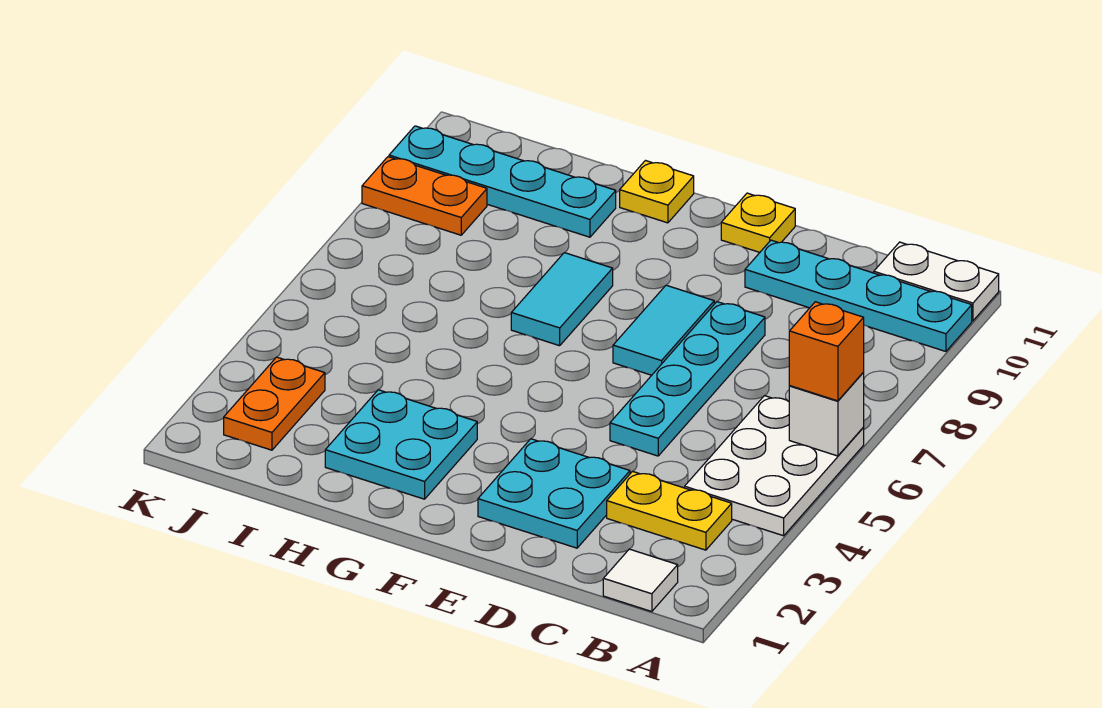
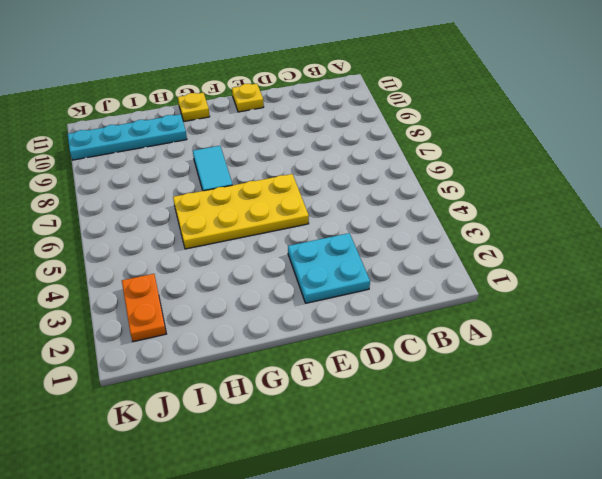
yellow plate E5:H6 level 1 -> none
none -> white plate A4:B6 level 1
none -> cyan plate A10:D10 level 1
none -> white plate A11:B11 level 1

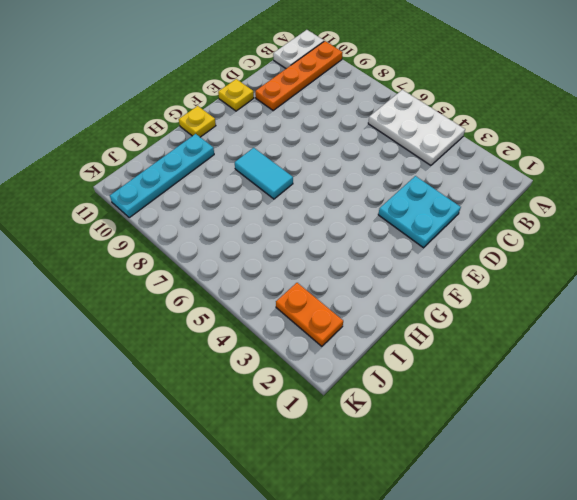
orange plate A10:D10 level 1 -> cyan plate A10:D10 level 1
none -> white tile B1 level 1
none -> yellow plate B3:C3 level 1
none -> cyan plate D5:D8 level 1

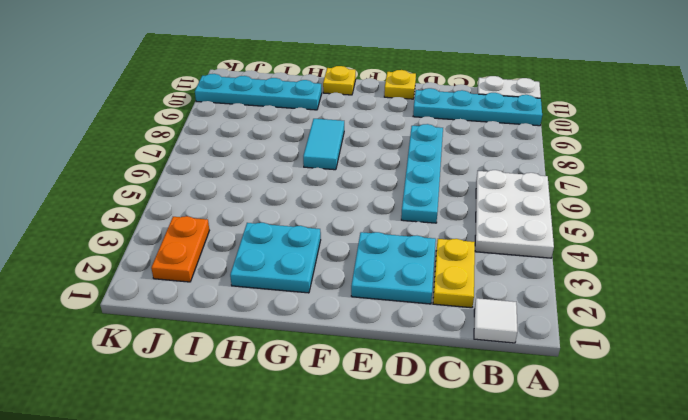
yellow plate C2:C3 level 1 -> yellow plate B3:C3 level 1
none -> cyan tile E7:E8 level 1
none -> orange plate J9:K9 level 1
none -> white brick A6 level 2

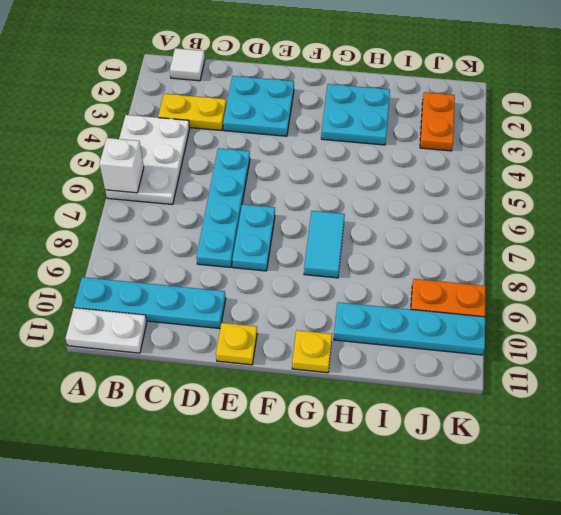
cyan plate E7:E8 level 1 -> cyan tile E7:E8 level 1
none -> orange brick A6 level 3

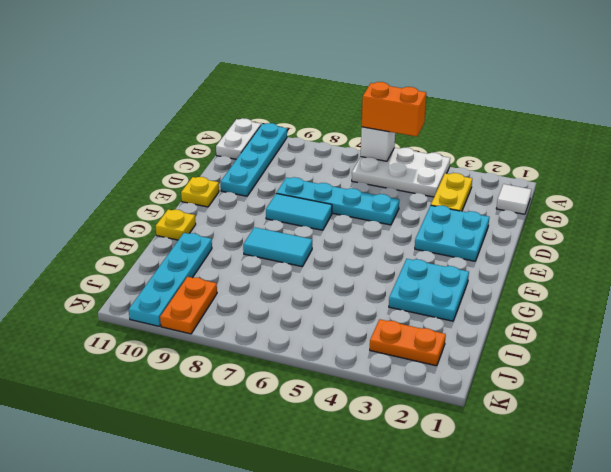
orange brick A5:A6 level 3 -> orange brick A6 level 3

